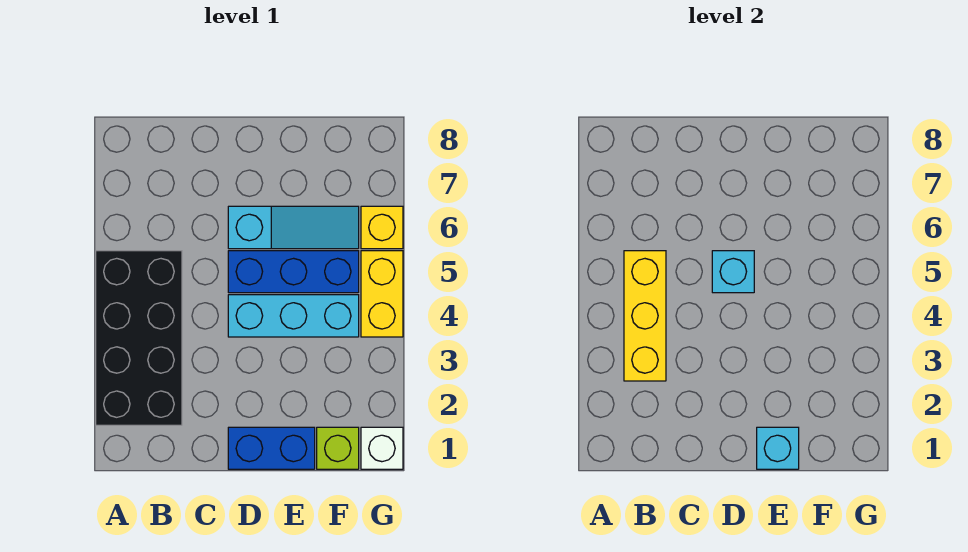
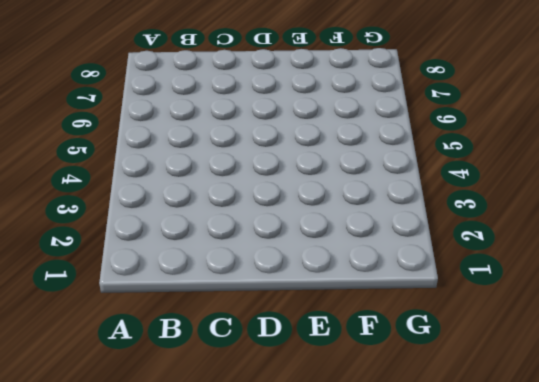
none -> black brick A2:B5 level 1
none -> blue brick D1:E1 level 1
none -> cyan brick D4:F4 level 1

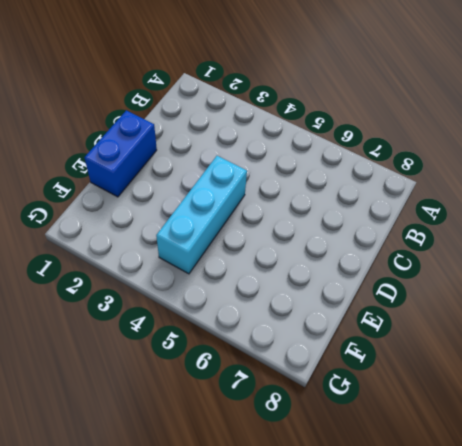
none -> black brick A2:B5 level 1
none -> blue brick D5:F5 level 1
none -> cyan slope D6:F6 level 1 top D

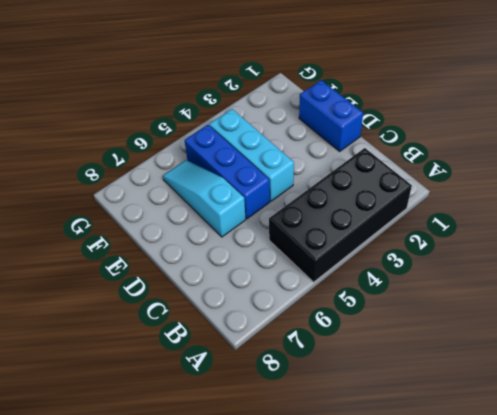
none -> lime brick F1 level 1
none -> white brick G1 level 1
none -> yellow brick G4:G5 level 1

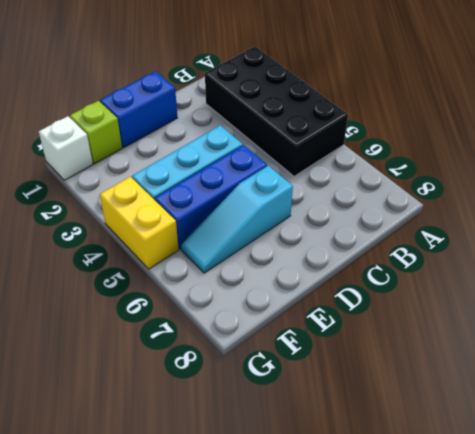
none -> yellow brick G6 level 1
none -> yellow brick B3:B5 level 2
none -> cyan brick D5 level 2

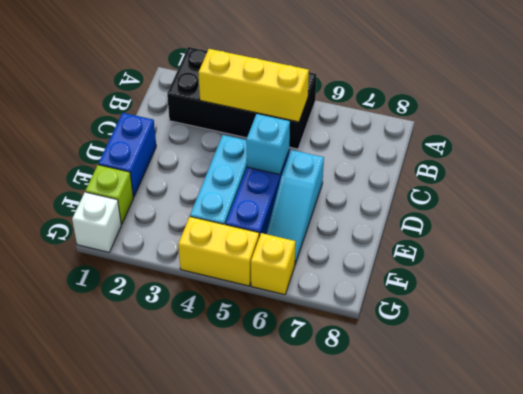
none -> cyan brick E1 level 2

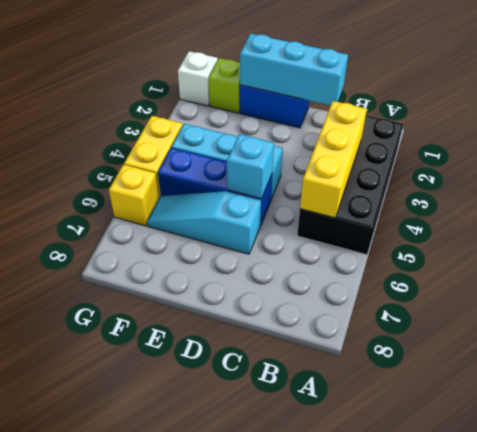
cyan brick C1:E1 level 2 -> cyan brick E1 level 2

